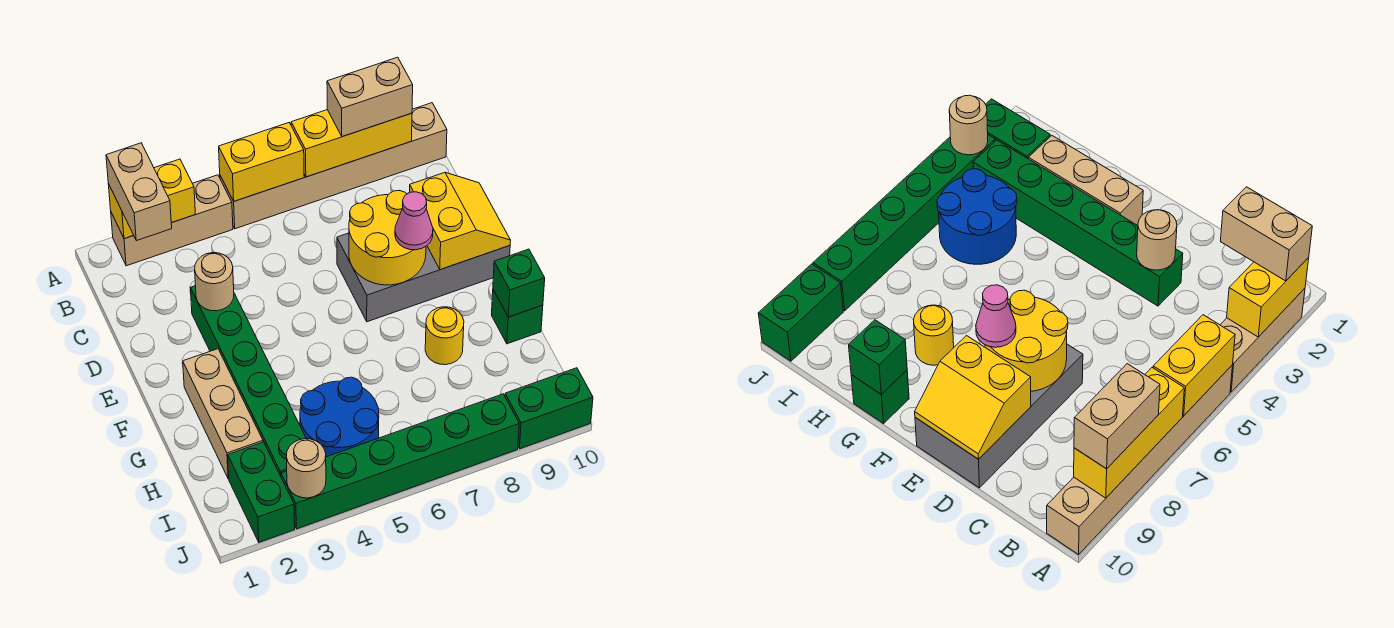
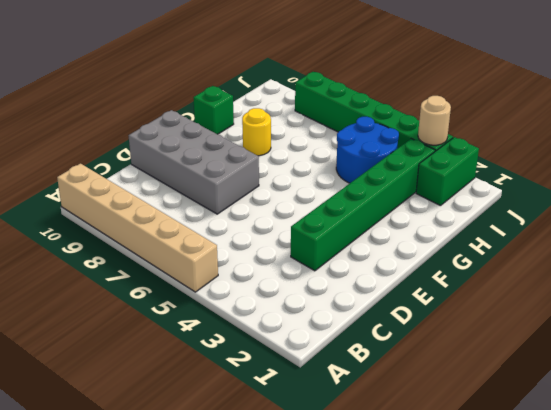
none -> tan brick A2:A4 level 1
none -> tan brick F2:H2 level 1
none -> green brick J9:J10 level 1

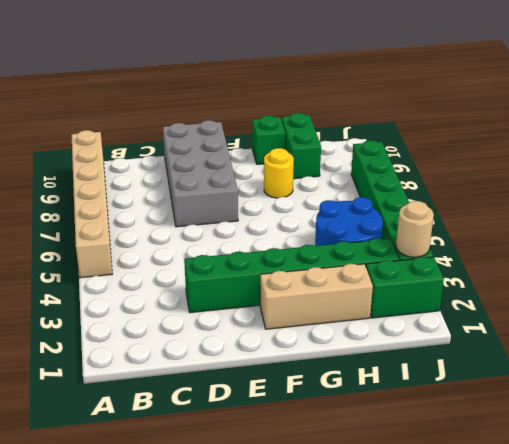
green brick H9:H10 level 1 -> green brick J9:J10 level 1
none -> tan brick A2:A4 level 1
none -> yellow brick A2:A3 level 2
none -> yellow brick A5:A6 level 2

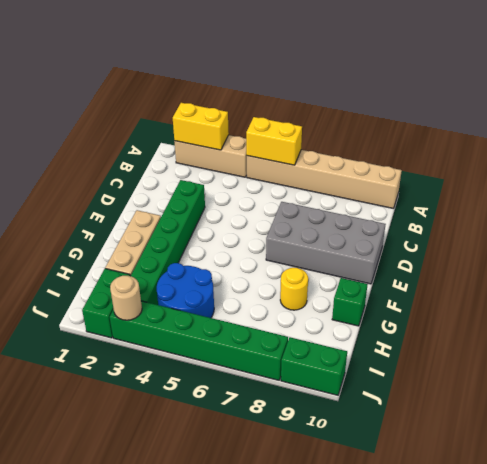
none -> yellow brick A7:A9 level 2
none -> tan round brick D3 level 2
none -> yellow round brick D7:E8 level 2

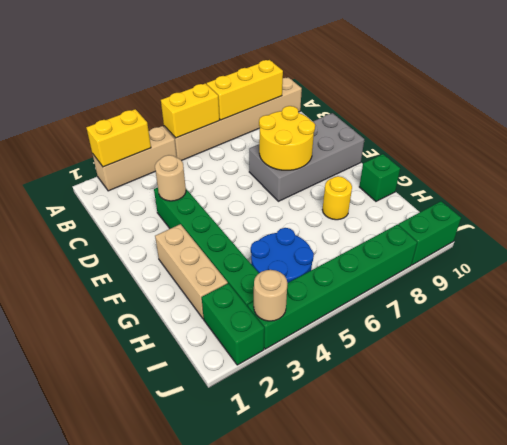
none -> yellow slope D9:E10 level 2 top 9
none -> green brick G10 level 2
none -> tan brick A2:B2 level 3

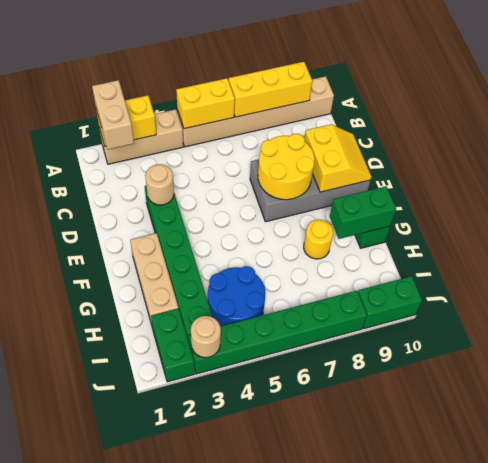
green brick G9:G10 level 2 -> green brick G10 level 2
none -> tan brick A8:A9 level 3
none -> pink cone E8 level 3

